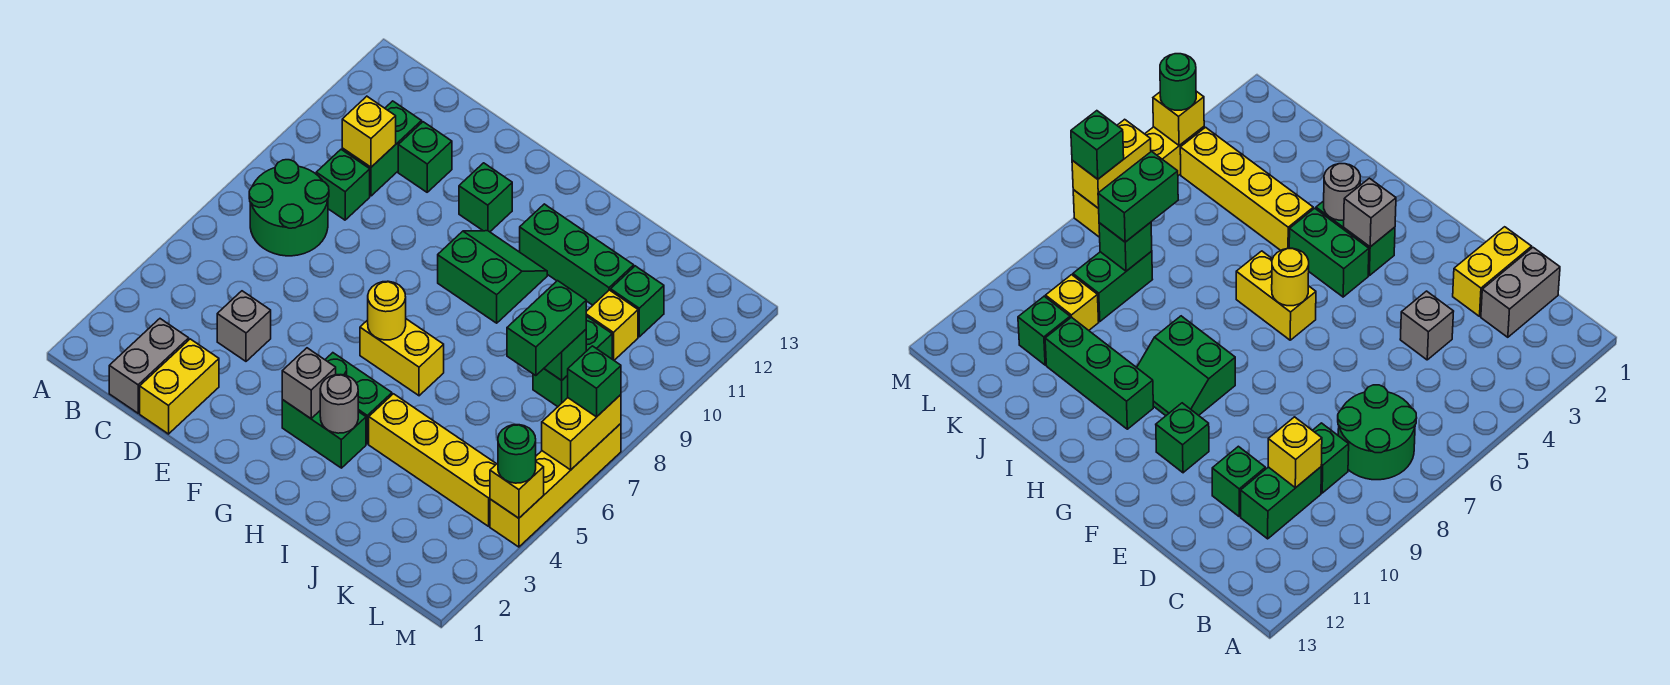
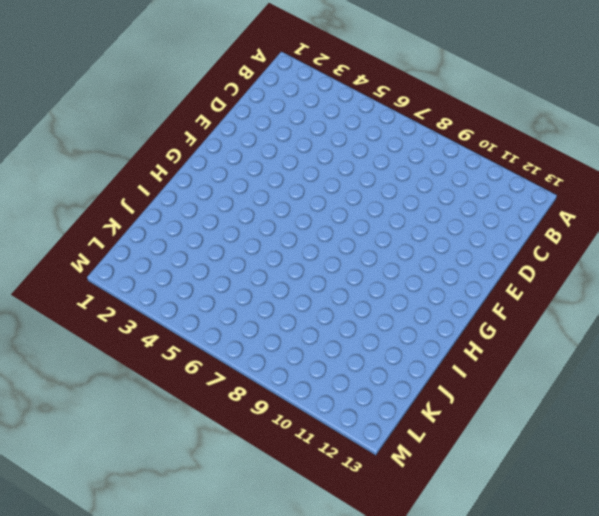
none -> green round brick B7:C8 level 1
none -> grey brick C1:C2 level 1
none -> green brick C9 level 1

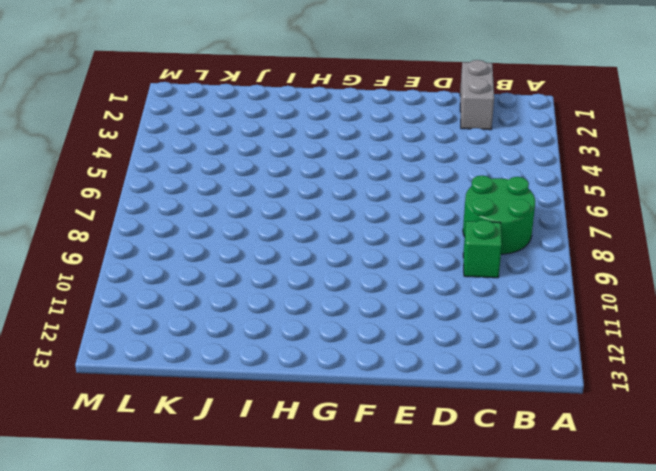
none -> green brick C10:C11 level 1
none -> yellow brick D1:D2 level 1
none -> grey brick D4 level 1

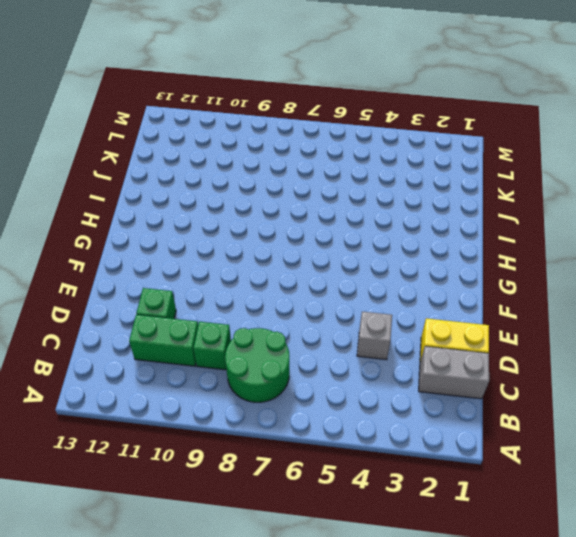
none -> green brick F11 level 1
none -> green brick G3:H3 level 1
none -> green brick G4:H4 level 1

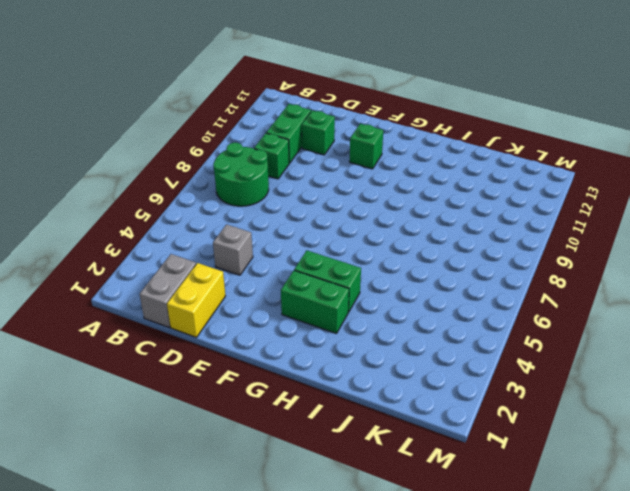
none -> yellow brick G6:H6 level 1
none -> green slope G9:H10 level 1 top 9
none -> green brick H11:J11 level 1

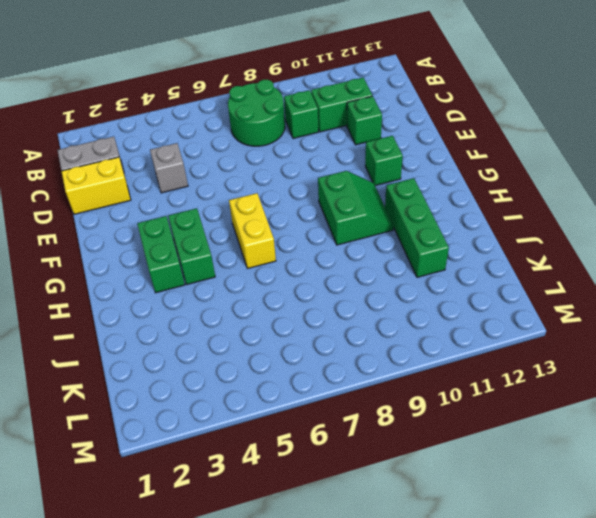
none -> yellow brick I4:L4 level 1
none -> green brick K8:K9 level 1
none -> yellow brick K10 level 1

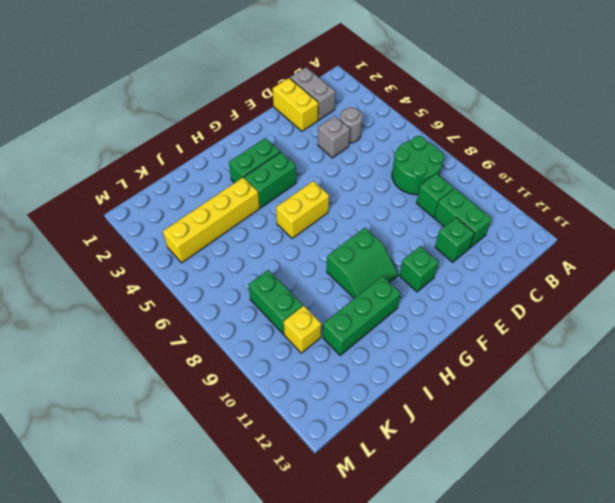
grey round brick C4 level 1 -> grey round brick H3 level 2
none -> green brick K11 level 1
none -> yellow brick M4:M7 level 1
none -> yellow brick C10 level 2

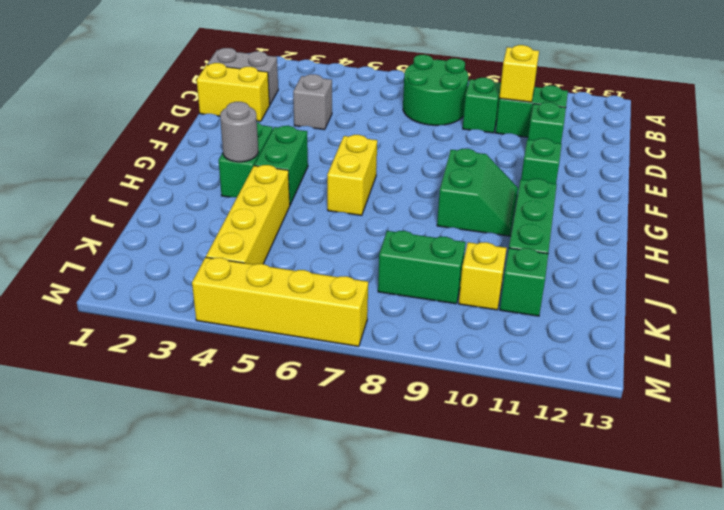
none -> grey brick G3 level 2
none -> yellow round brick G6 level 2
none -> green brick K8 level 2

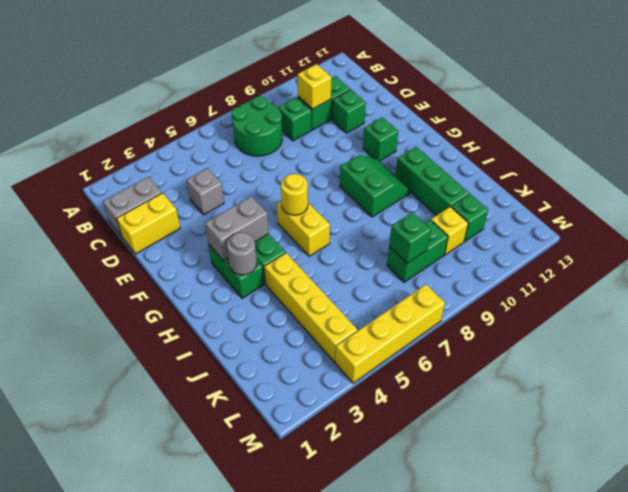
grey brick G3:G4 level 2 -> grey brick G3 level 2
none -> yellow brick M4 level 2
none -> yellow brick M6:M7 level 2
none -> green brick K7:K8 level 3

